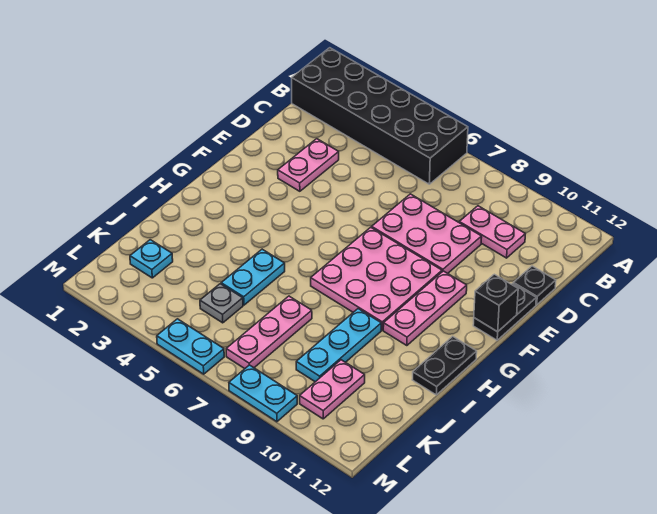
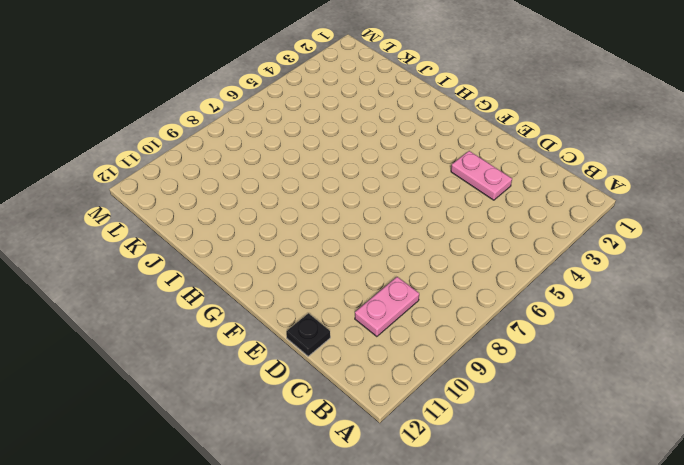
none -> black brick A1:B6 level 1
none -> pink plate D7:E9 level 1
none -> black plate E12:F12 level 1

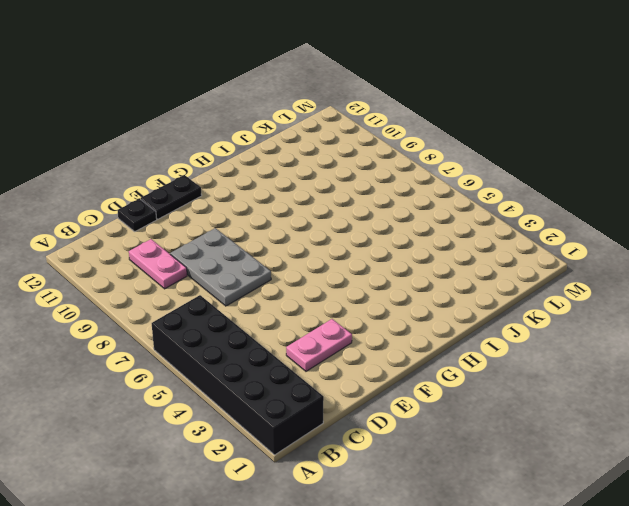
grey plate D7:E9 level 1 -> pink plate D7:E9 level 1
none -> pink plate F7:H9 level 1
none -> pink plate F10:H10 level 1
none -> black plate H12:I12 level 1

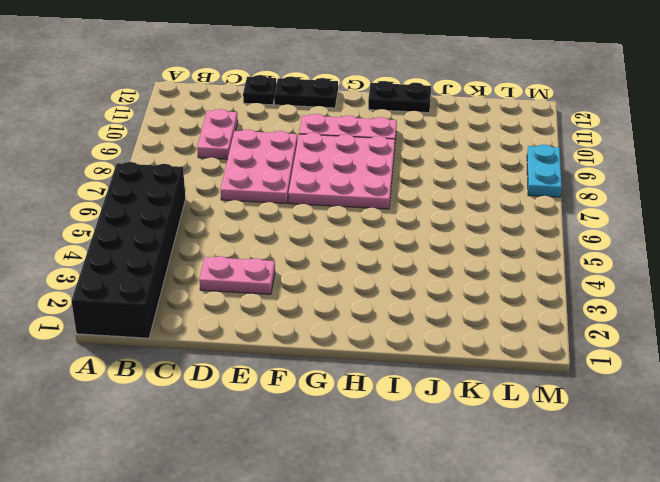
none -> cyan plate I5:J5 level 1
none -> cyan plate I9:K9 level 1
none -> pink plate J7:L7 level 1

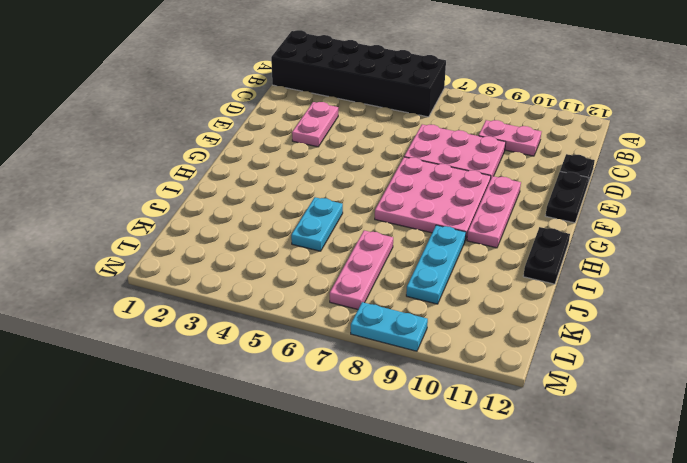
none -> cyan plate K2 level 1
none -> grey plate K5 level 1
none -> pink plate K10:L10 level 1

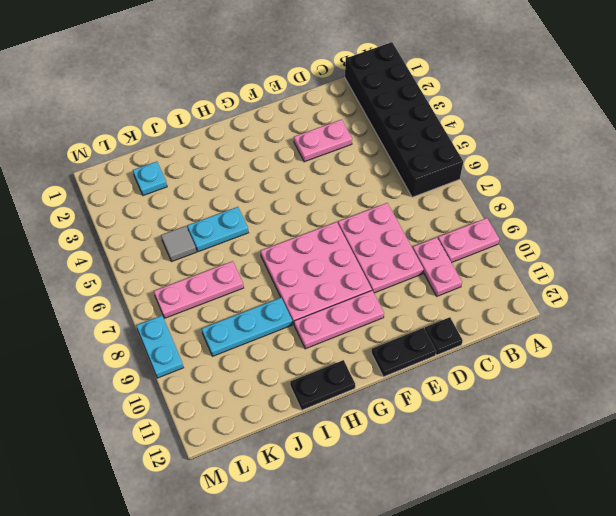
pink plate A9:B9 level 1 -> pink plate K10:L10 level 1
grey tile K5 level 1 -> grey plate K5 level 1
none -> cyan plate M5:M6 level 1
none -> black brick F12 level 2

